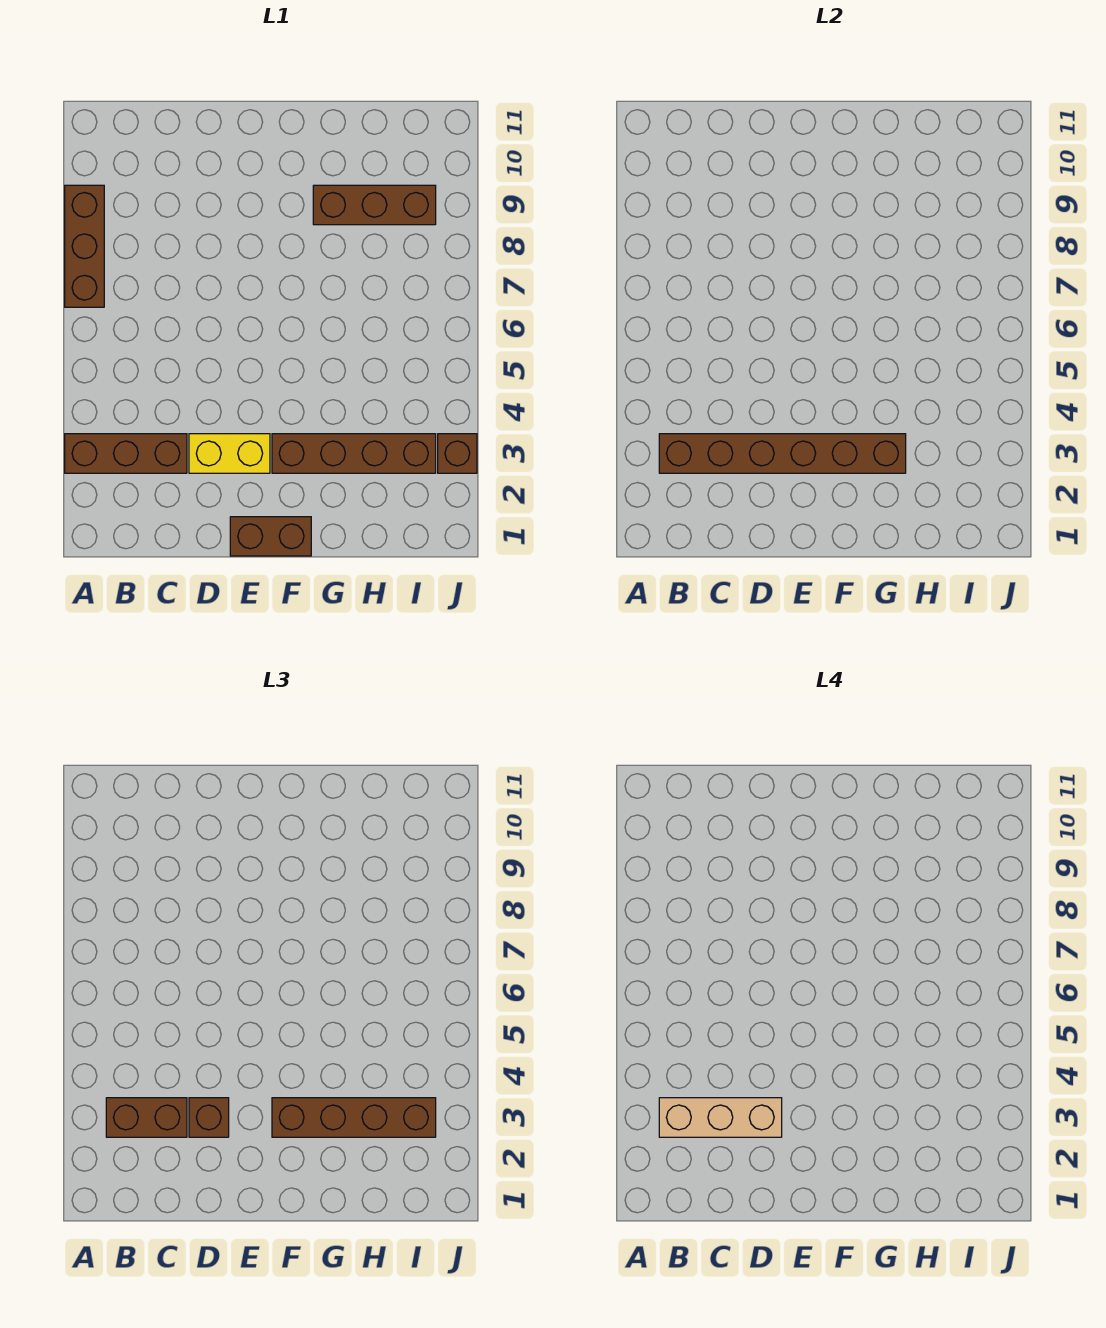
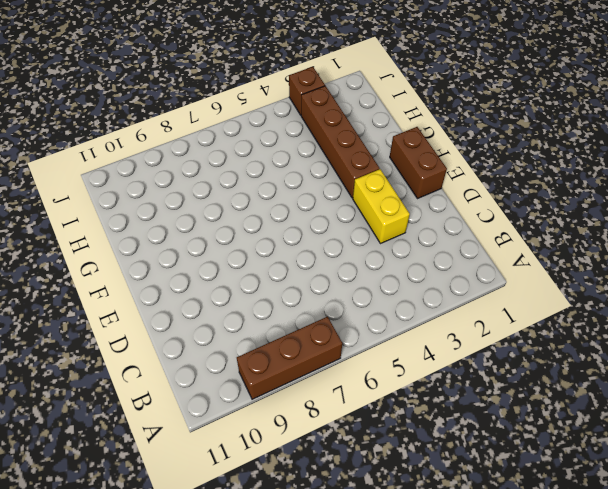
none -> brown brick A3:C3 level 1
none -> brown brick G9:I9 level 1
none -> brown brick B3:G3 level 2

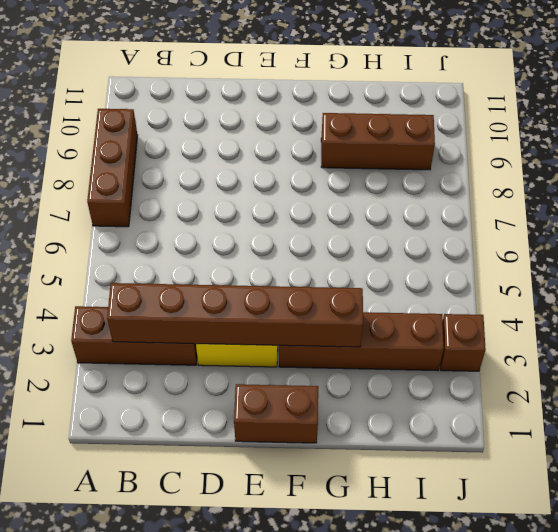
none -> brown brick B3:C3 level 3
none -> brown brick D3 level 3
none -> brown brick F3:I3 level 3

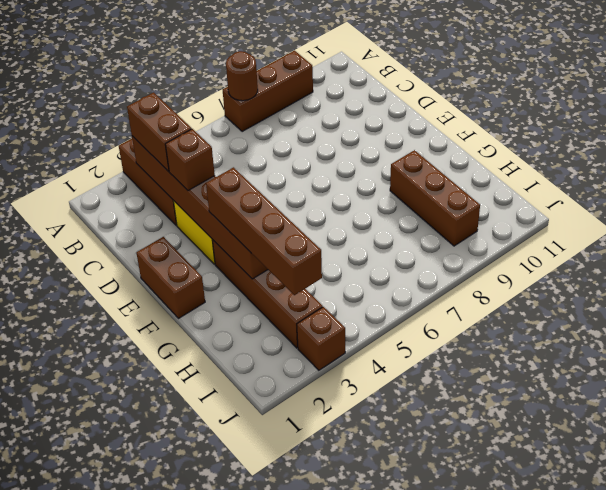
brown round brick A7 level 2 -> none
none -> tan brick B3:D3 level 4

